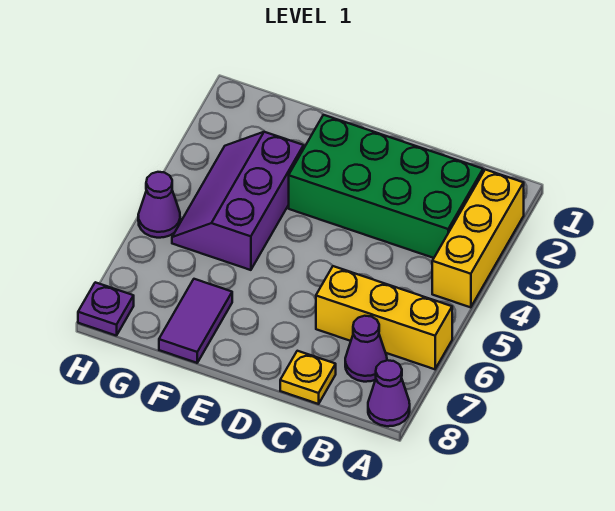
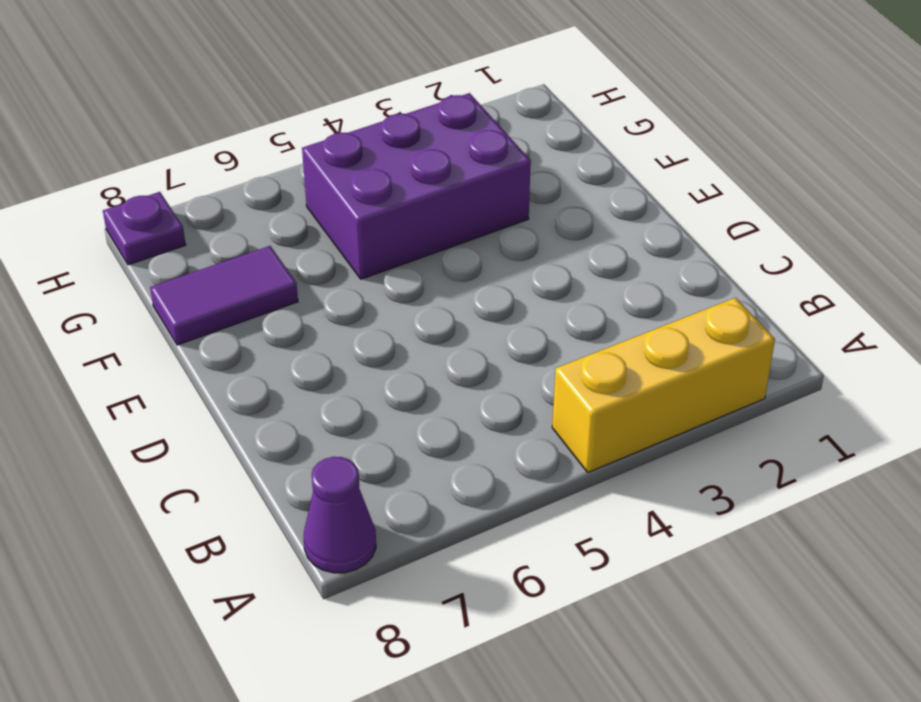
purple brick F3:G5 level 1 -> purple slope F3:G5 level 1 top F
none -> yellow brick A6:C6 level 1
none -> green brick B2:E3 level 1

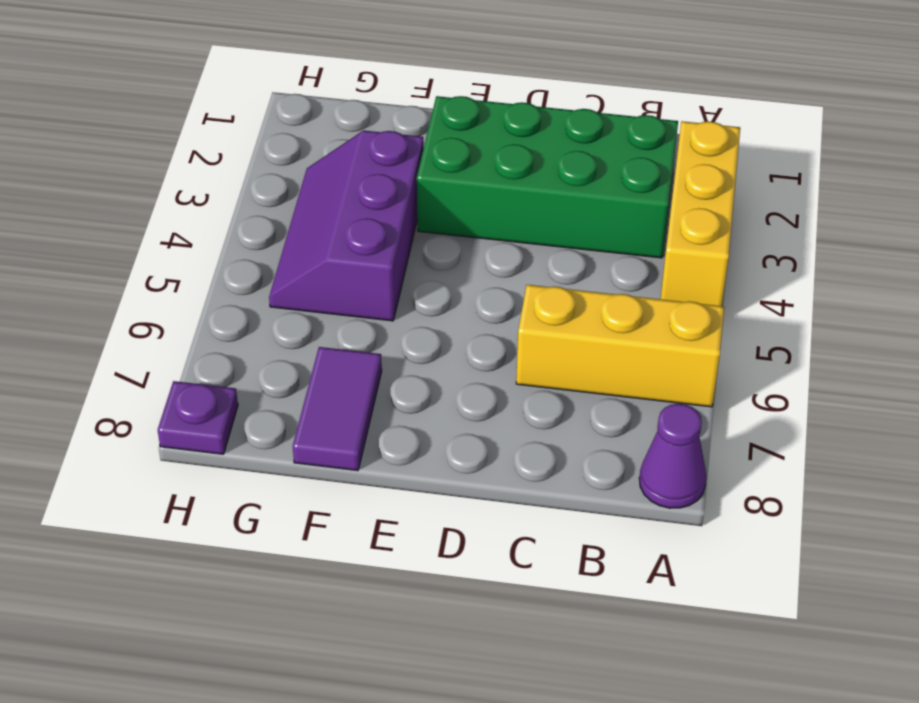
none -> purple cone B7 level 1
none -> yellow plate C8 level 1

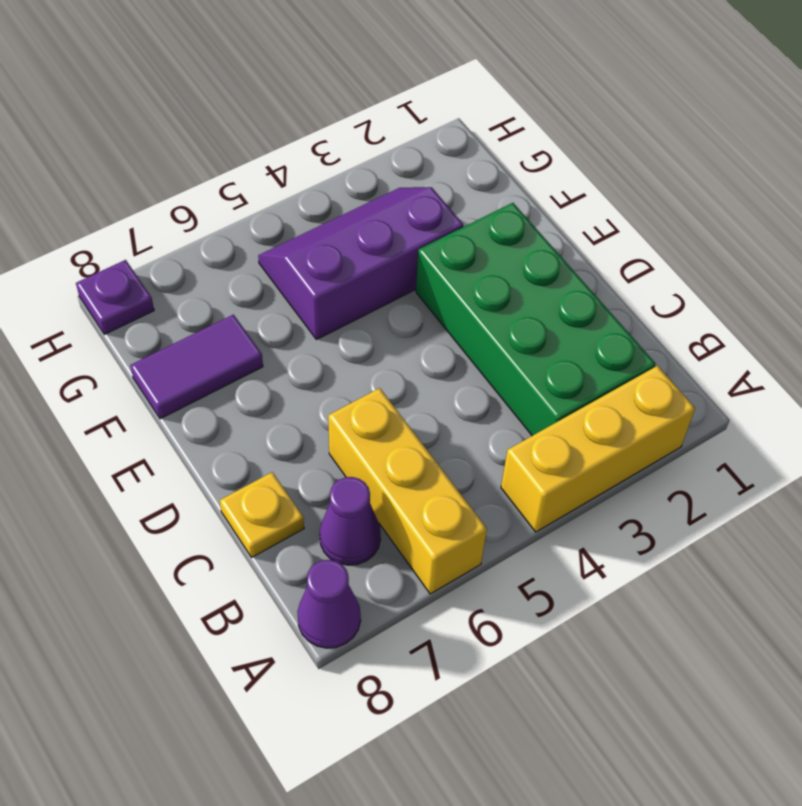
none -> purple cone H5 level 1

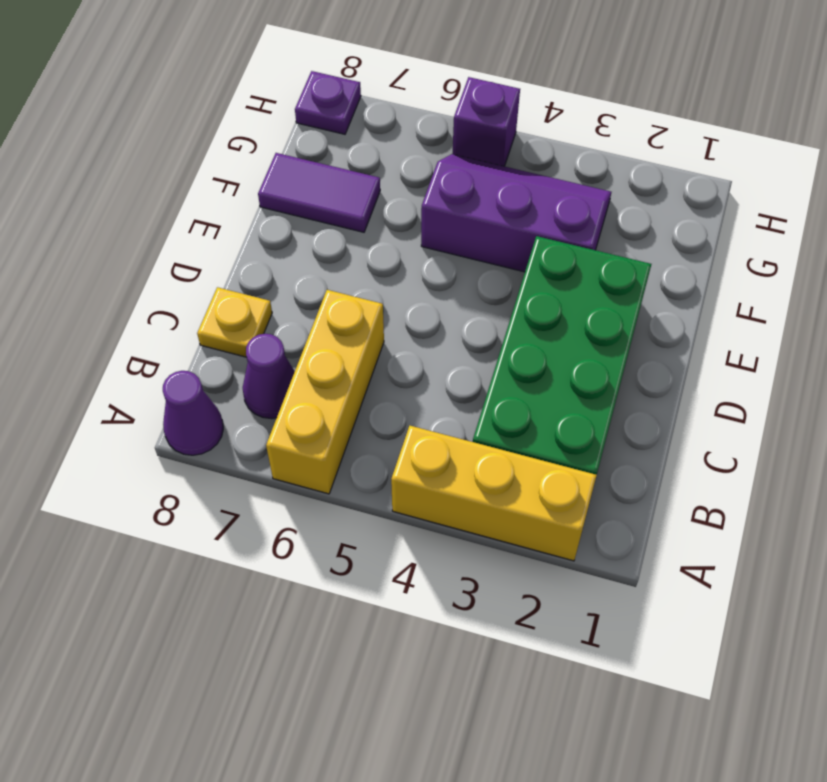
purple brick H5 level 1 -> purple cone H5 level 1

